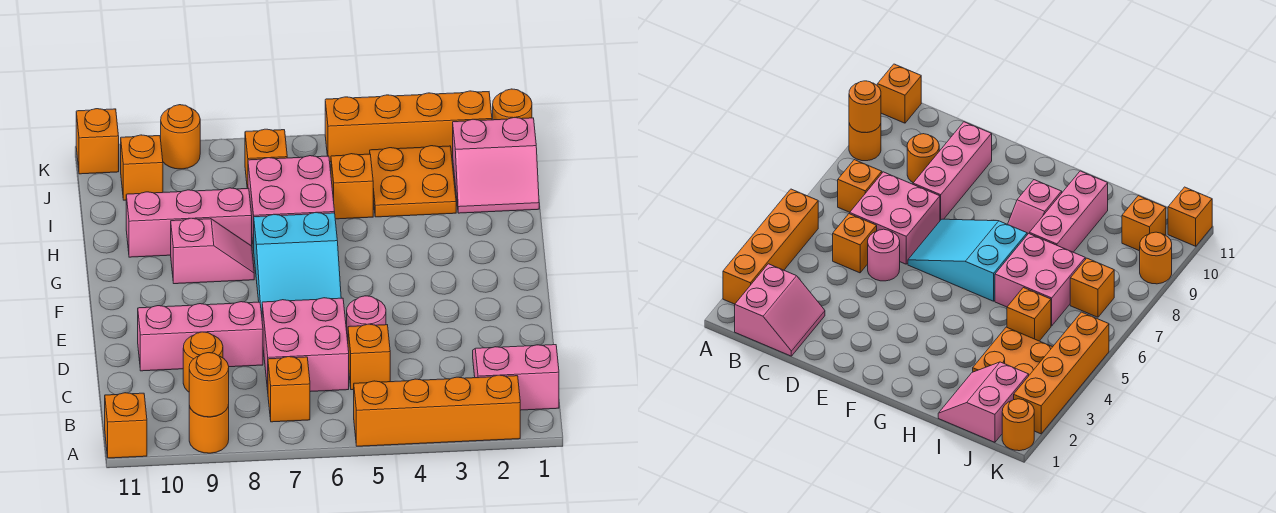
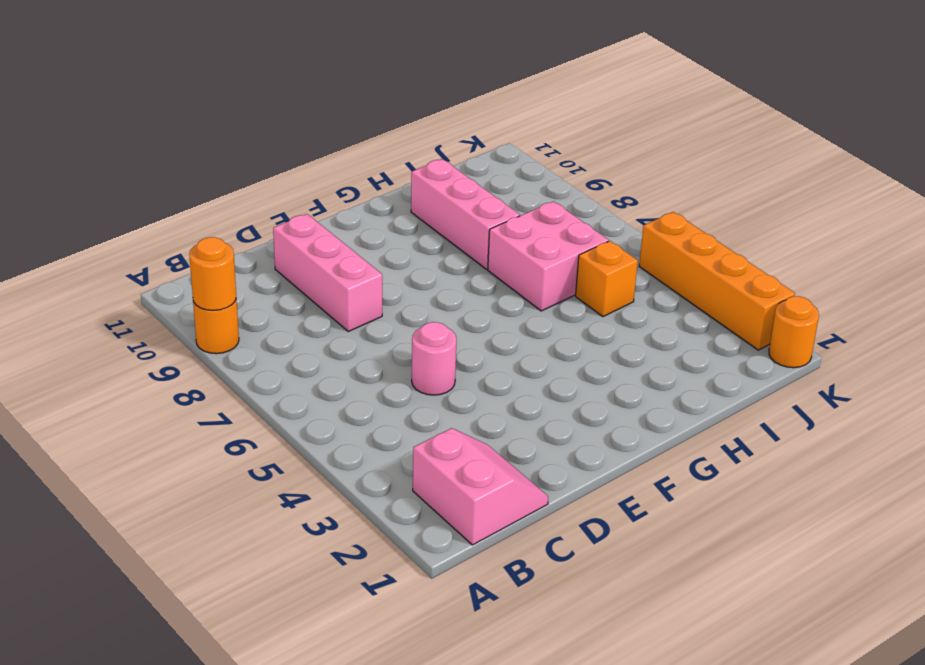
none -> orange brick A2:A5 level 1
none -> orange brick A11 level 1
none -> orange brick B7 level 1

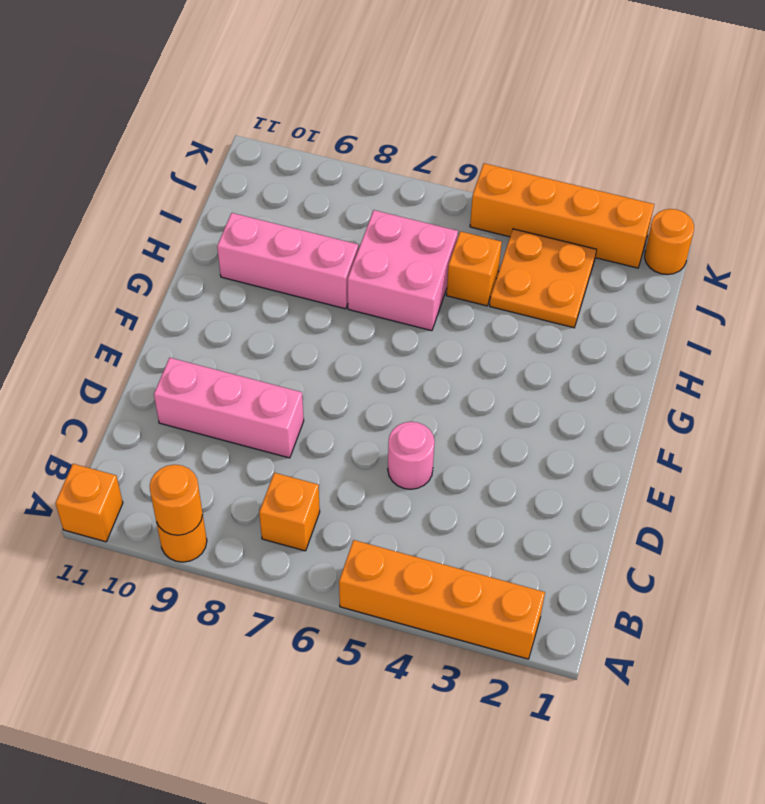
none -> pink slope B1:C2 level 1 top B
none -> orange brick C5 level 1
none -> pink brick C6:D7 level 1

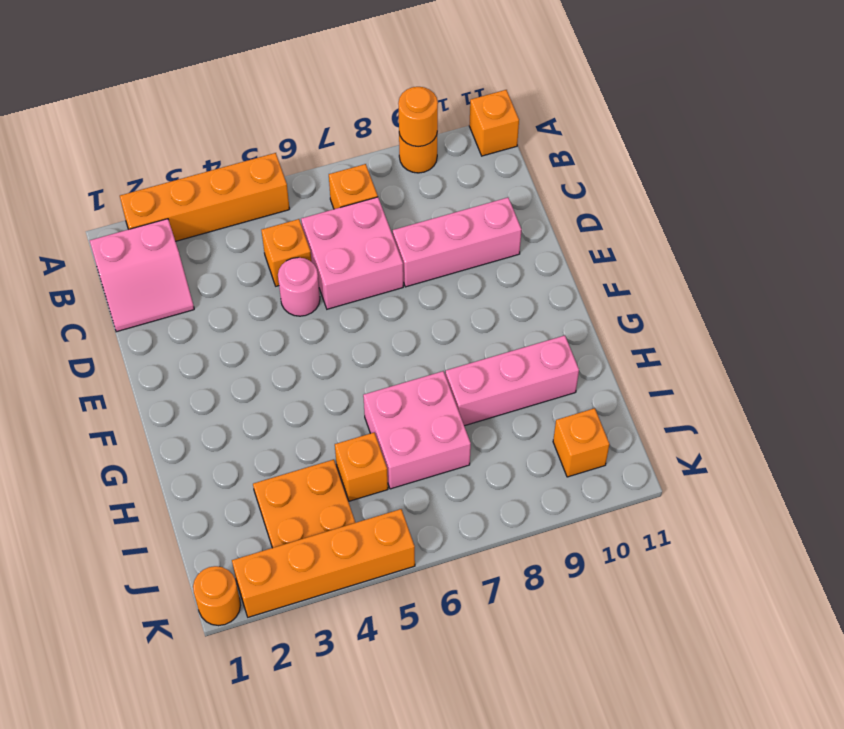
none -> orange round brick C9 level 1
none -> cyan slope E6:G7 level 1 top G
none -> pink slope G8:G9 level 1 top 9

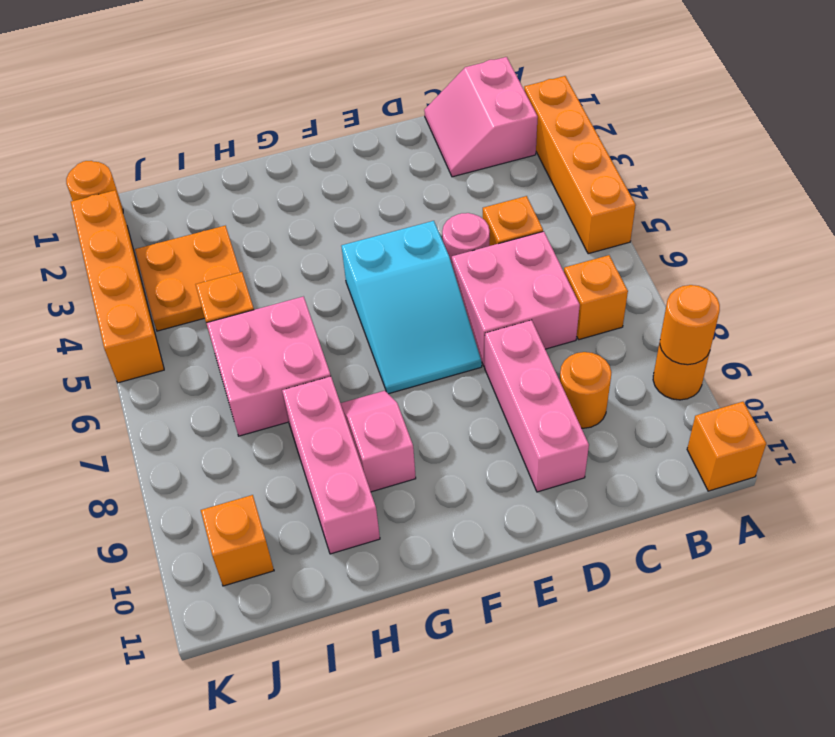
cyan slope E5:F7 level 1 top 5 -> cyan slope E6:G7 level 1 top G
none -> pink slope I1:J2 level 1 top J
none -> orange brick J7 level 1
none -> orange round brick K9 level 1

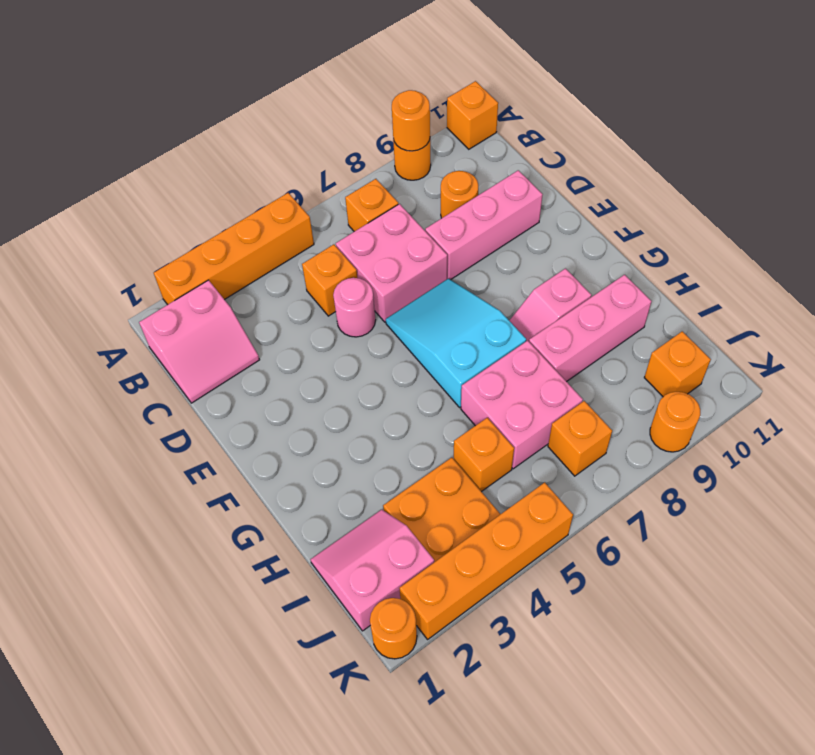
none -> orange brick K11 level 1

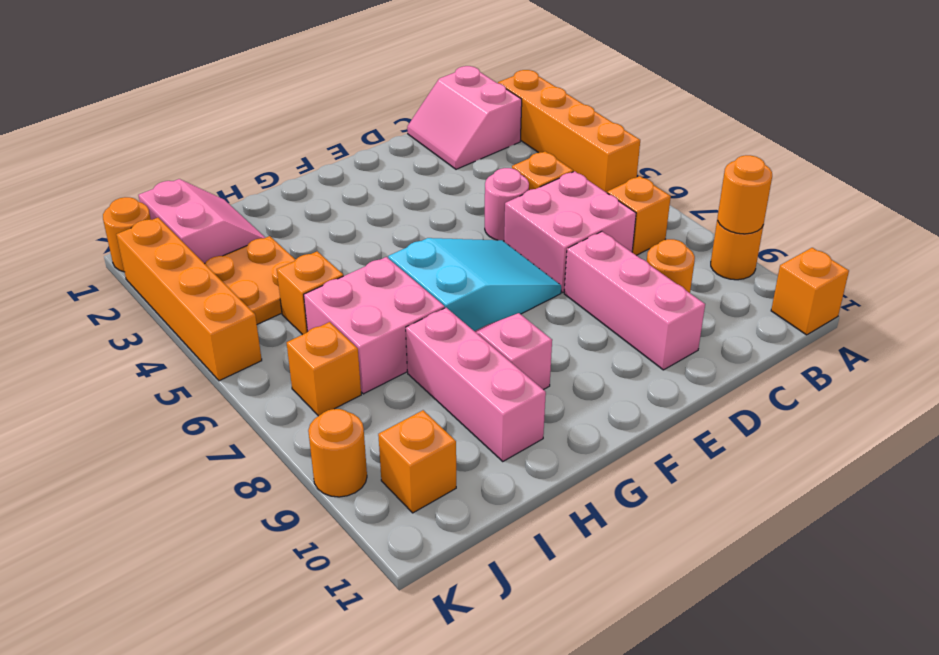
none -> orange brick K11 level 1

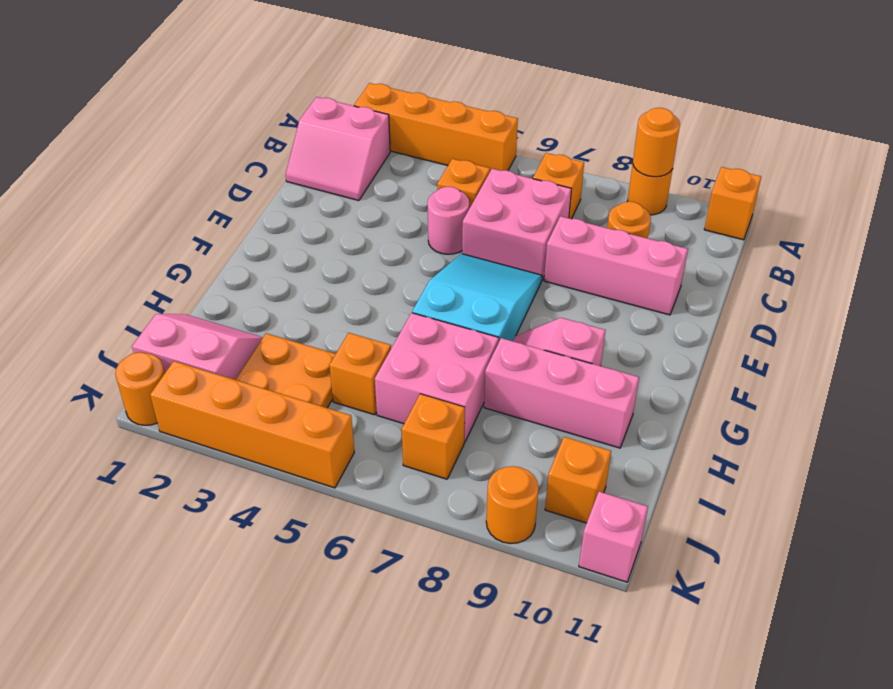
pink brick K11 level 1 -> orange brick K11 level 1

